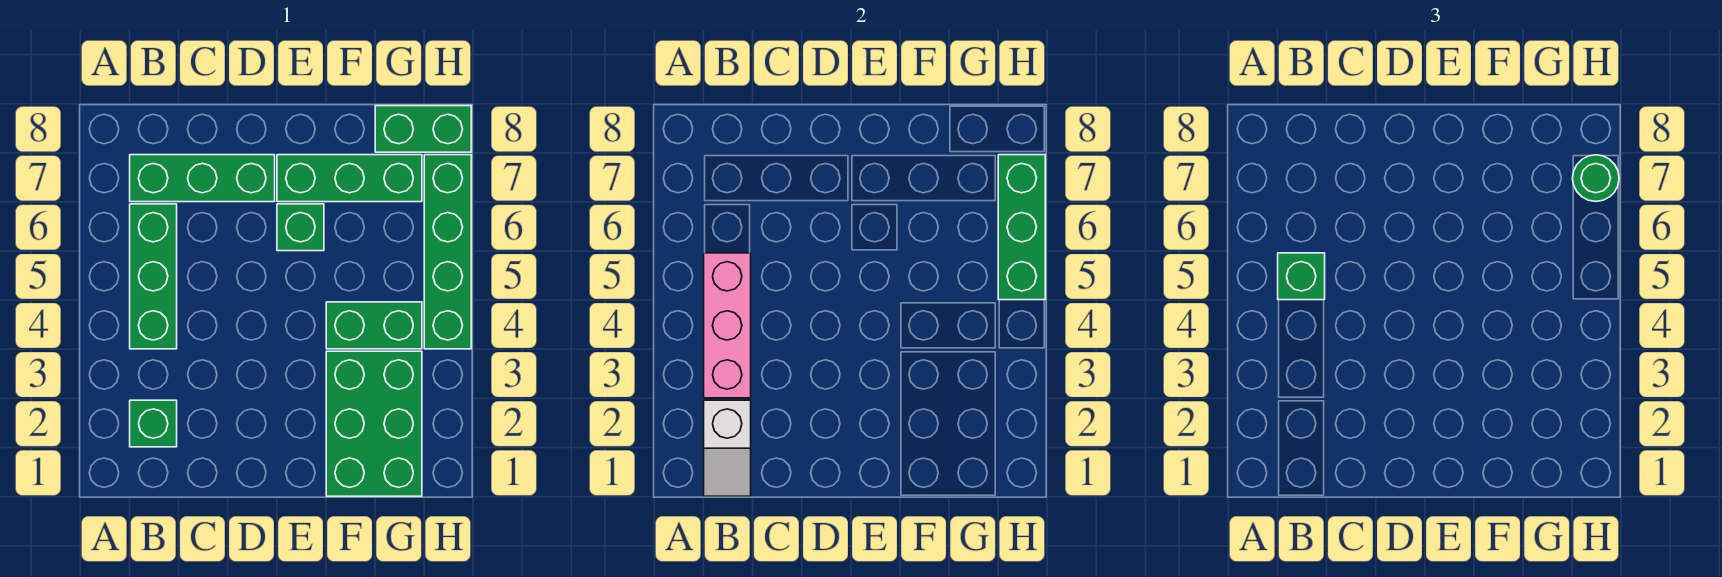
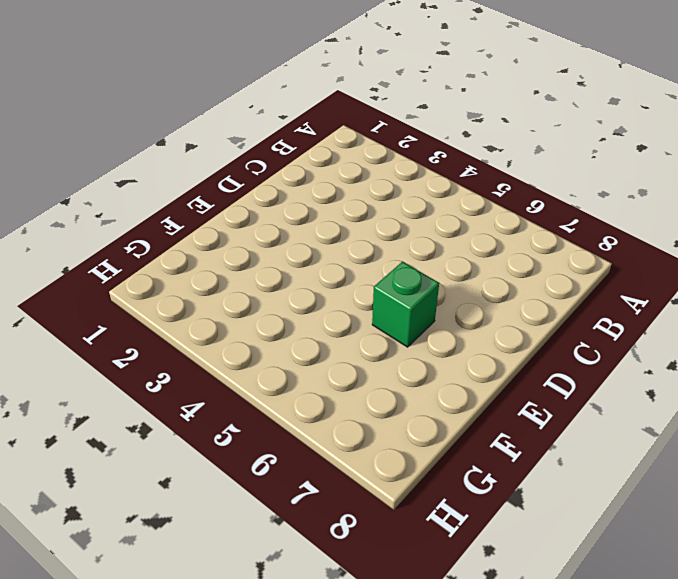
none -> green brick B2 level 1
none -> green brick B4:B6 level 1
none -> green brick B7:D7 level 1

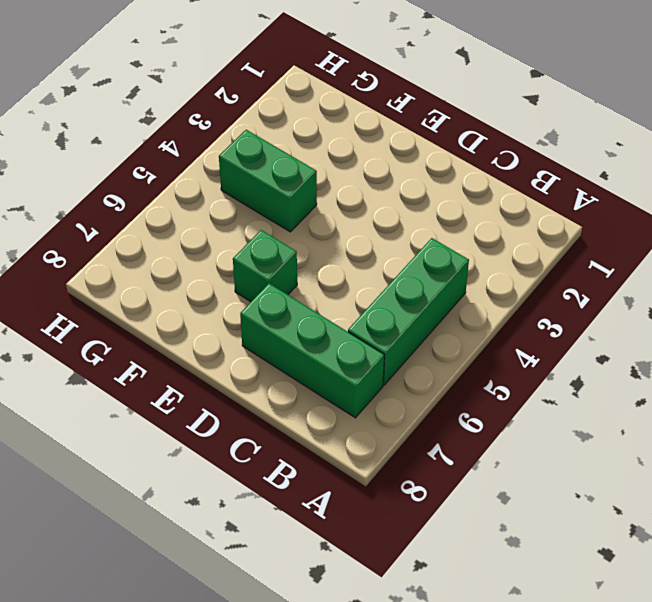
none -> green brick B2 level 1
none -> green brick E7:G7 level 1
none -> green brick F1:G3 level 1

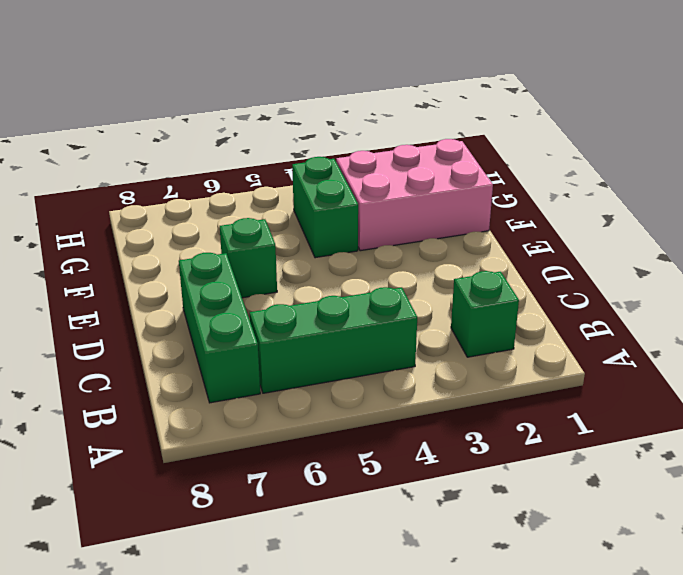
pink brick F1:G3 level 1 -> green brick F1:G3 level 1
none -> green brick E7:G7 level 1
none -> green brick G8:H8 level 1
none -> green brick H4:H7 level 1

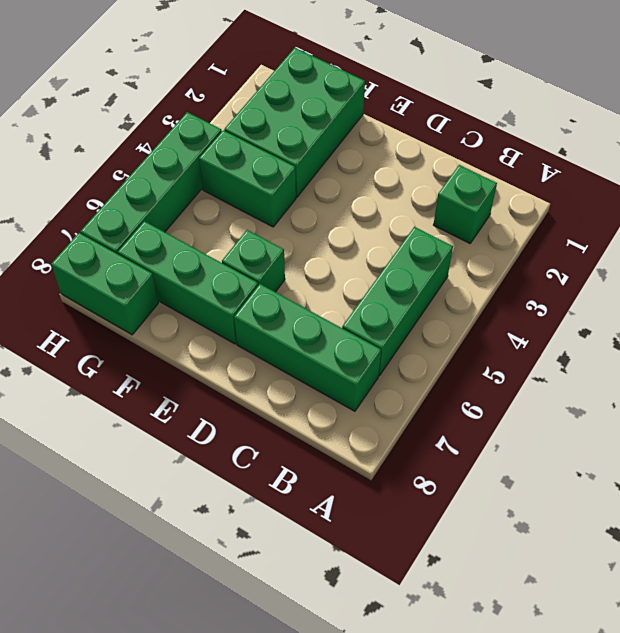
none -> white slope B1:B2 level 2 top 2
none -> pink brick B3:B5 level 2
none -> green brick H5:H7 level 2

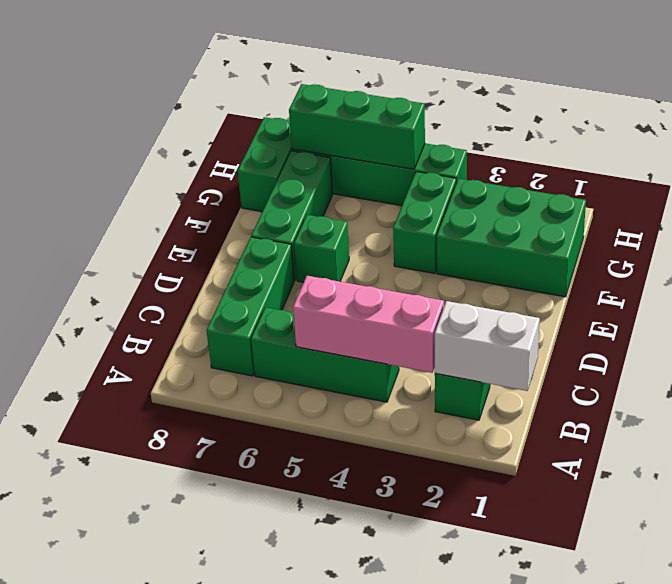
white brick B1:B2 level 2 -> white slope B1:B2 level 2 top 2
none -> green brick B5 level 3
none -> green round brick H7 level 3

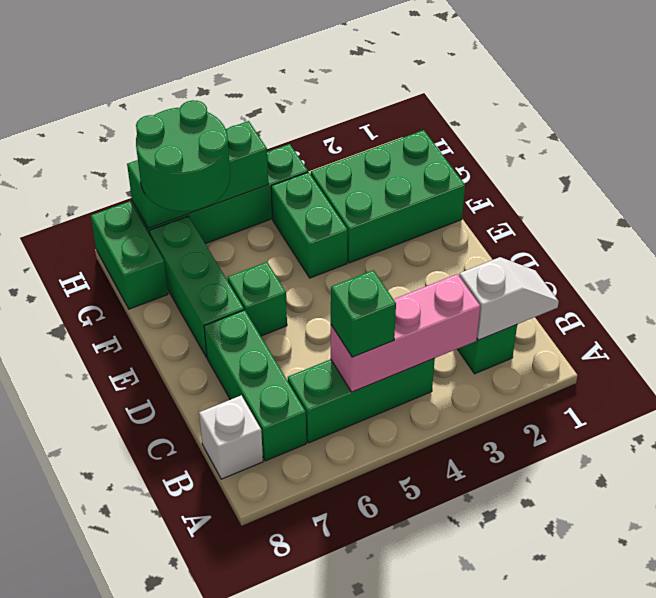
white brick B8 level 1 -> none
green round brick G6:H7 level 3 -> green round brick H7 level 3

